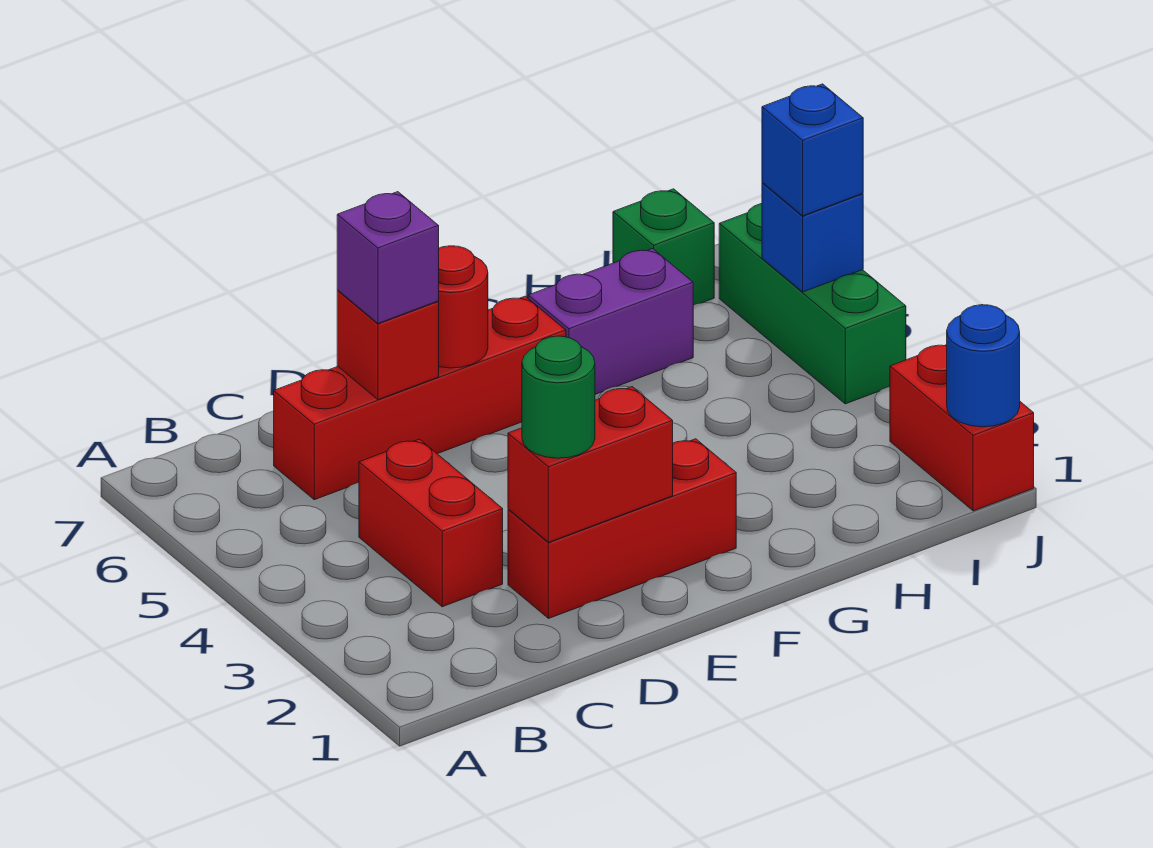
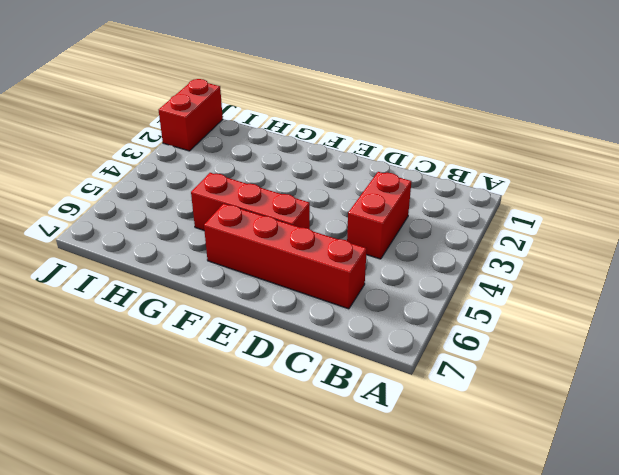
red brick E5:G5 level 1 -> red brick D2:F2 level 1
none -> purple brick G6:H6 level 1
none -> green brick I7 level 1
none -> green brick J4:J6 level 1

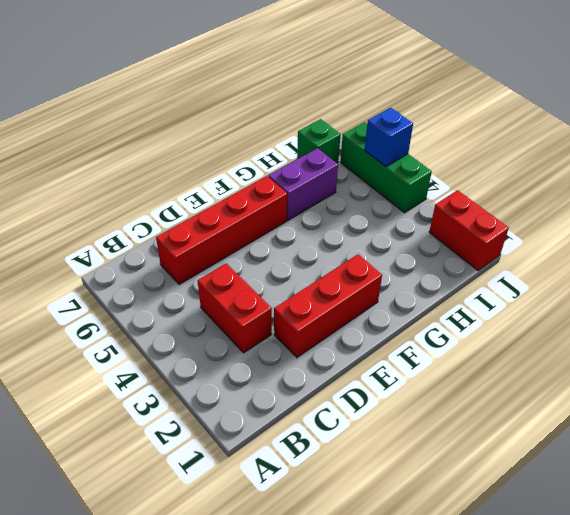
none -> red brick D2:E2 level 2
none -> red brick D6 level 2
none -> red round brick E6 level 2

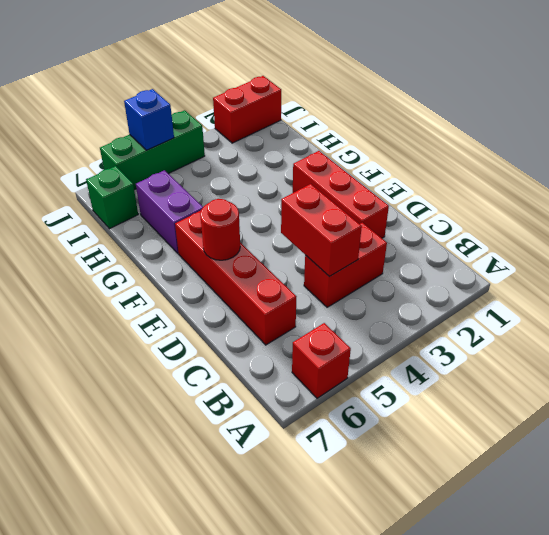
red brick A6 level 1 -> red brick D6 level 2
red brick C4:D4 level 2 -> red brick D2:E2 level 2
none -> blue round brick J1 level 2
none -> green round brick D2 level 3
none -> purple brick D6 level 3

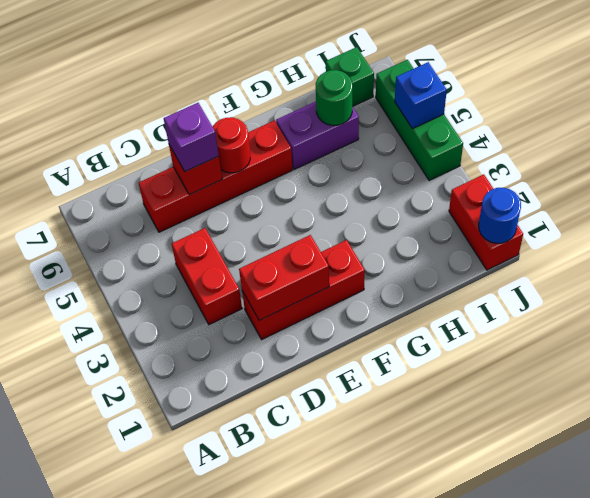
green round brick H6 level 2 -> green round brick D2 level 3
none -> blue brick J5 level 3

